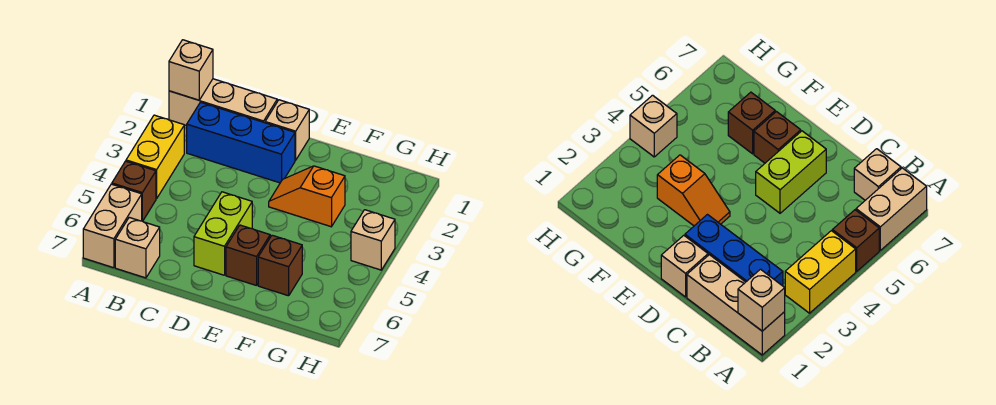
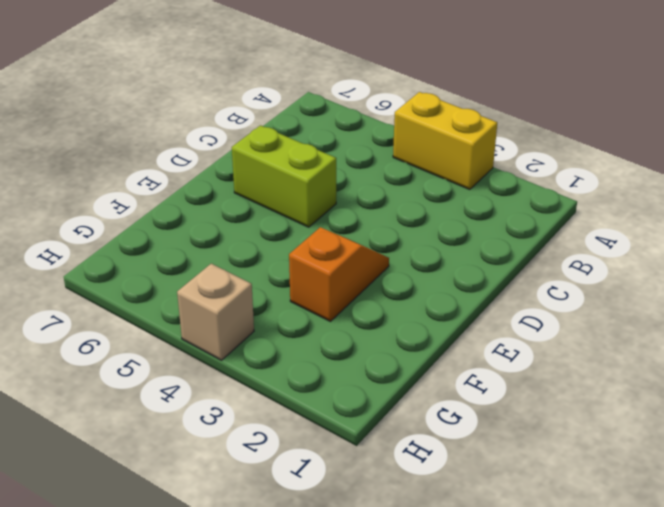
none -> tan brick A1:C1 level 1
none -> brown brick A5 level 1
none -> tan brick A6:A7 level 1

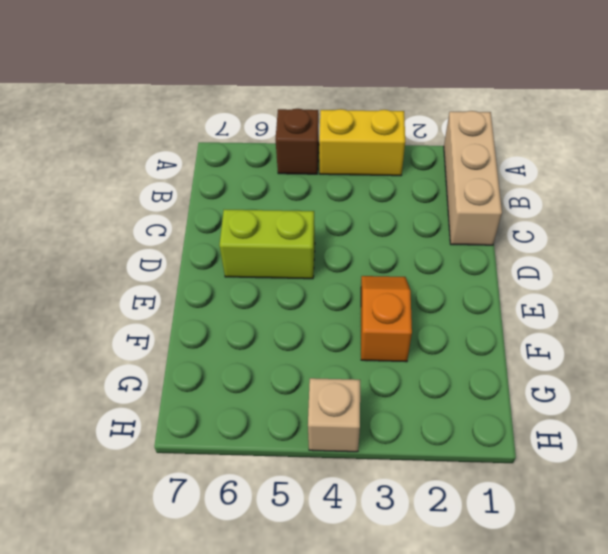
none -> tan brick A6:A7 level 1
none -> blue brick B2:D2 level 1
none -> tan brick B7 level 1

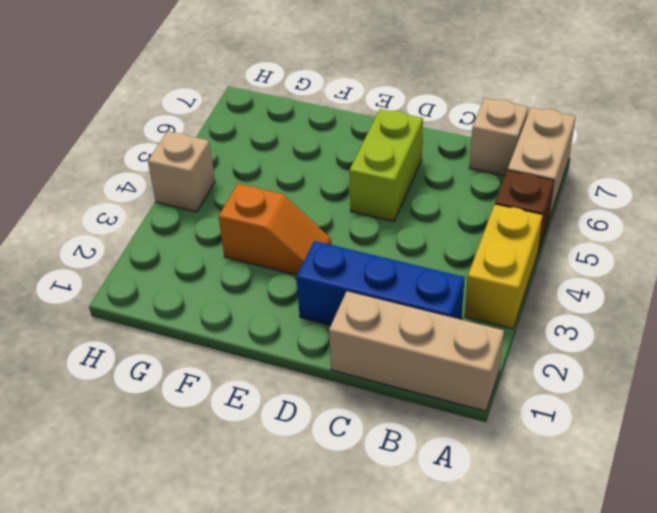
none -> tan brick D1 level 1
none -> brown brick E6 level 1
none -> brown brick F6 level 1

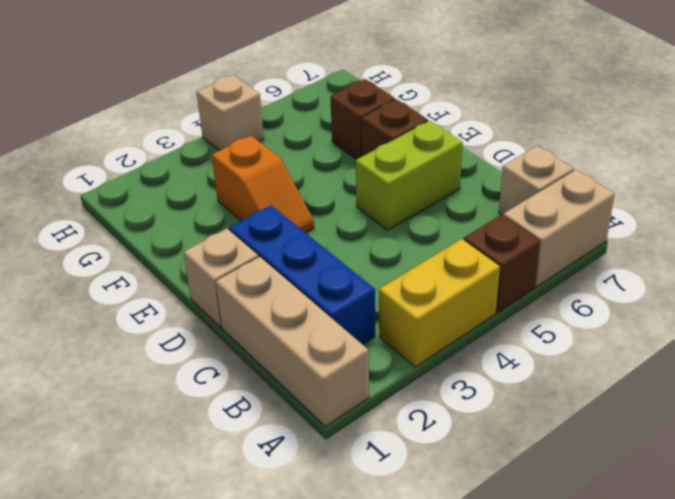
none -> tan brick A1 level 2

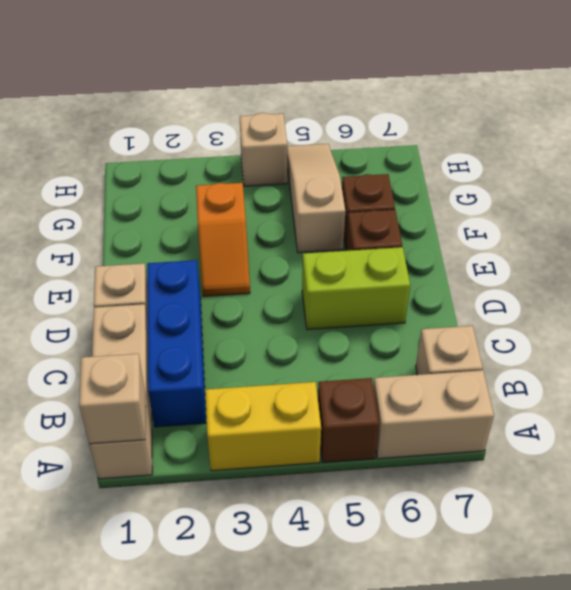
tan slope F5:H5 level 1 top F -> none

